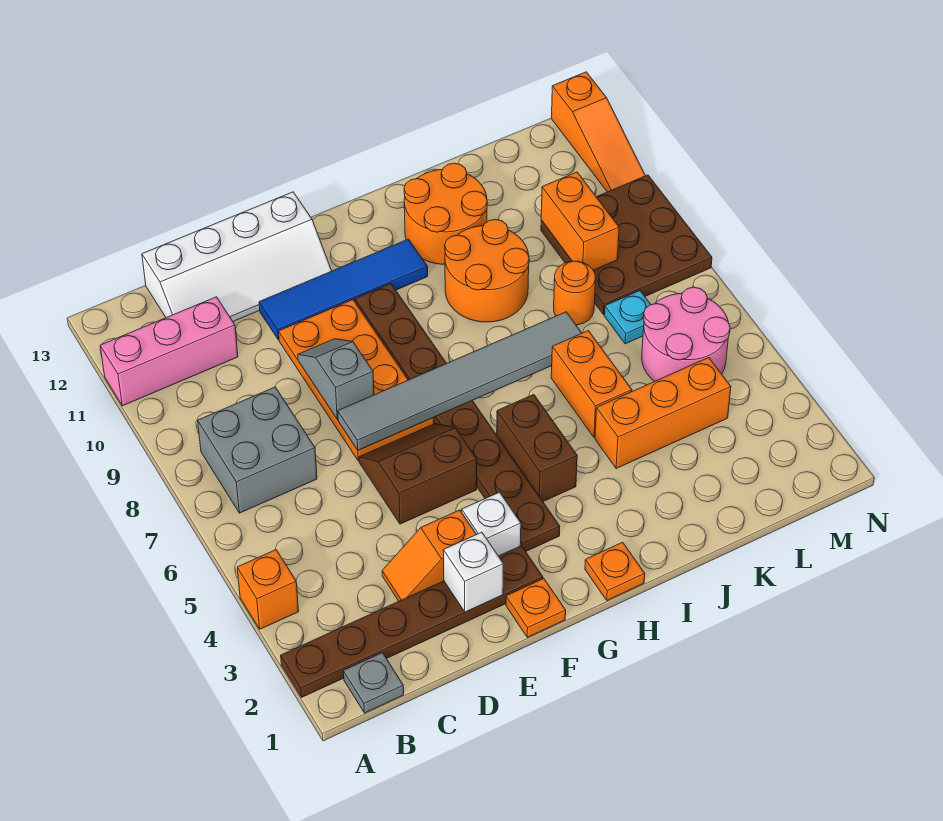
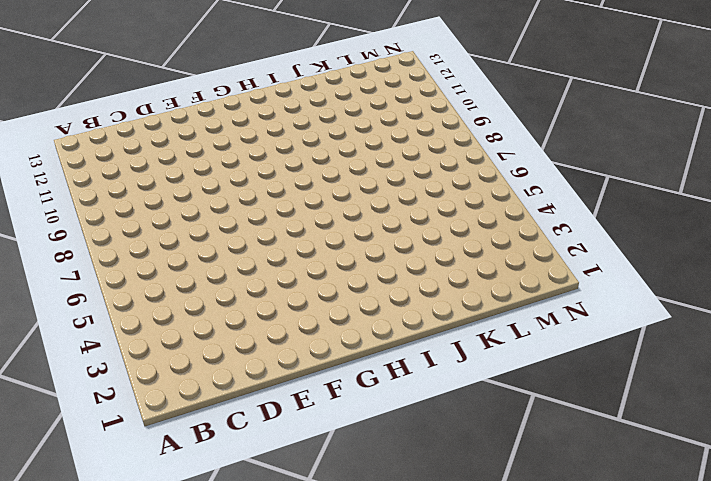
none -> brown plate A2:F2 level 1
none -> orange brick A4 level 1
none -> pink brick A11:C11 level 1

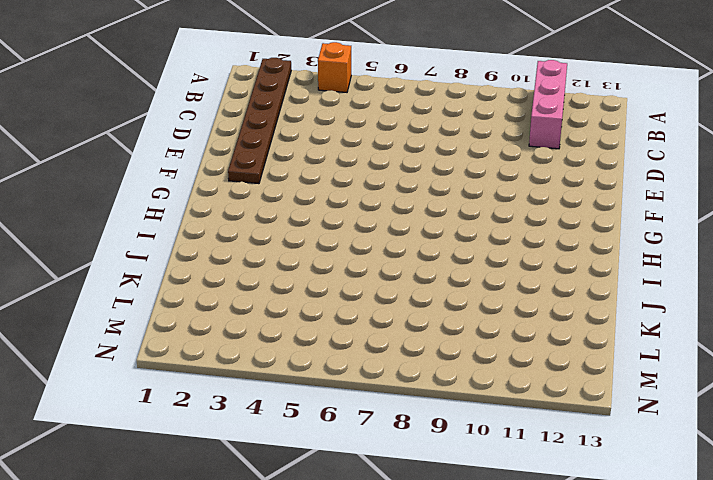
none -> grey plate B1 level 1
none -> grey brick B7:C8 level 1
none -> white slope C12:F13 level 1 top 13

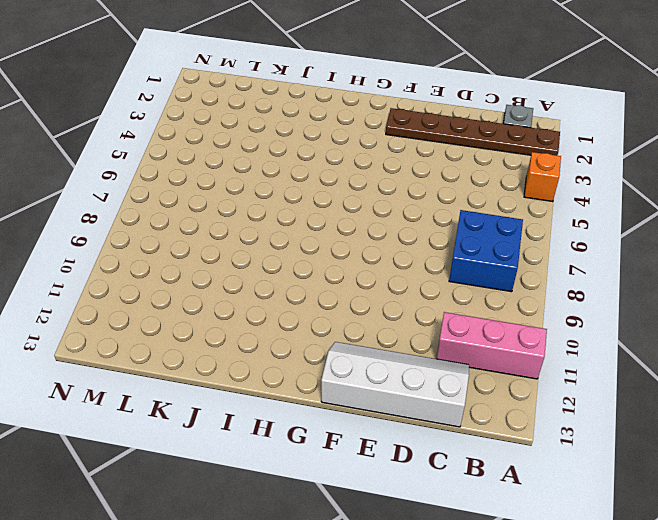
blue brick B7:C8 level 1 -> grey brick B7:C8 level 1
none -> orange slope D3:E3 level 1 top E
none -> brown slope E5:F6 level 1 top 5
none -> orange plate E7:F10 level 1

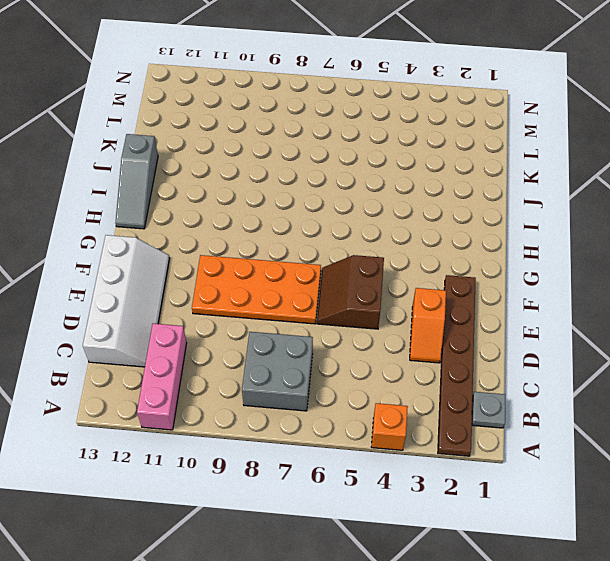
grey slope H13:J13 level 1 top J -> none
none -> blue tile E11:H11 level 1
none -> orange plate F1 level 1
none -> white brick F3 level 1

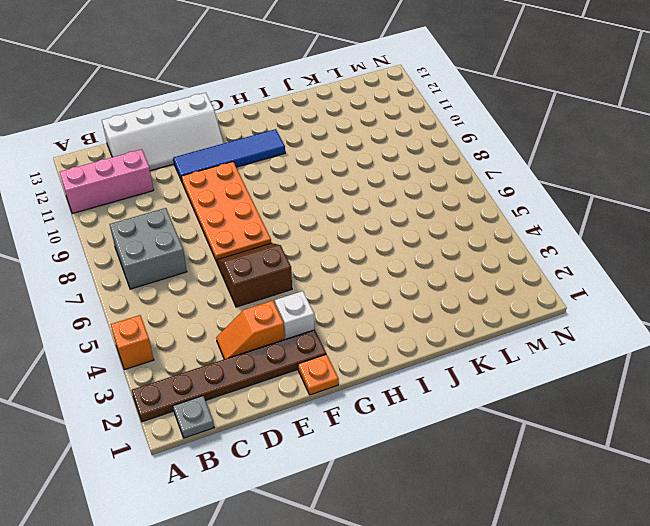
none -> brown plate G3:G10 level 1
none -> orange plate H1 level 1
none -> brown brick H4:H5 level 1

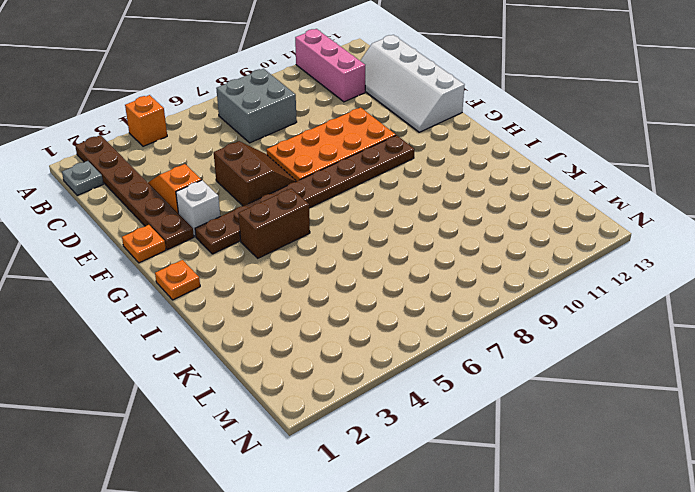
none -> blue tile E11:H11 level 1
none -> orange round brick I9:J10 level 1
none -> orange round brick I11:J12 level 1

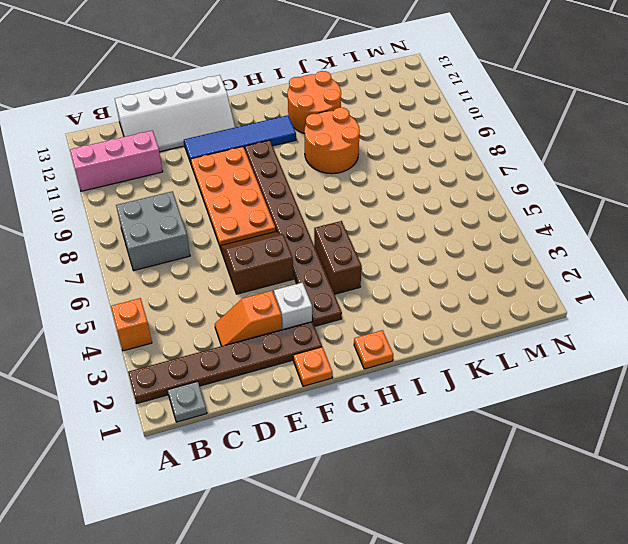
none -> orange brick J4:L4 level 1
none -> orange brick J5:J6 level 1
none -> orange round brick K8 level 1

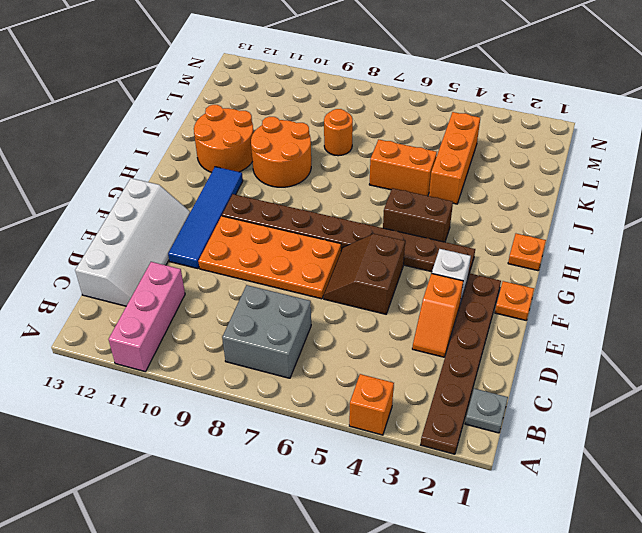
none -> pink round brick L5:M6 level 1
none -> cyan plate L7 level 1
none -> brown plate L8:N10 level 1

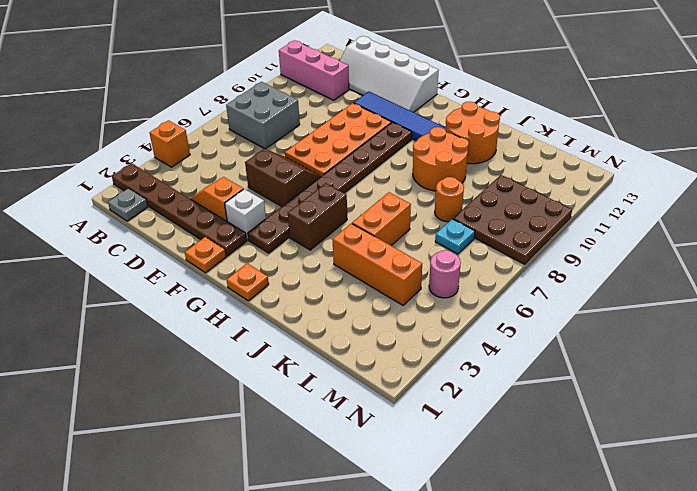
pink round brick M5 level 1 -> pink round brick L5:M6 level 1
none -> orange slope N11:N13 level 1 top 13
none -> white brick E2 level 2
none -> grey tile E7:J7 level 2

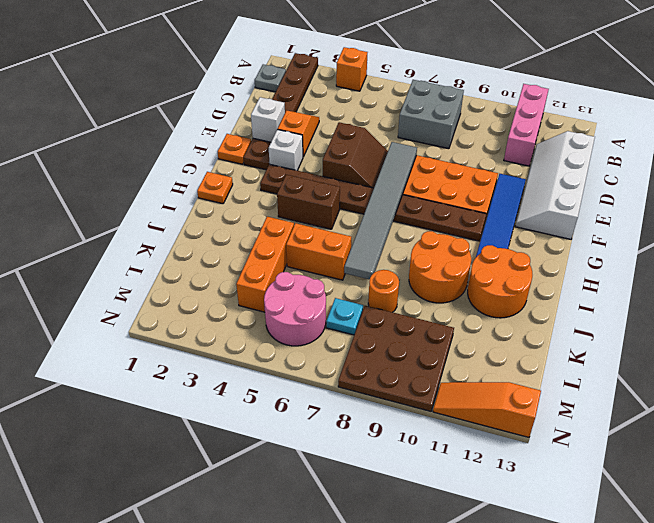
none -> grey slope E8:E9 level 2 top 8
none -> orange brick L9:L10 level 2

